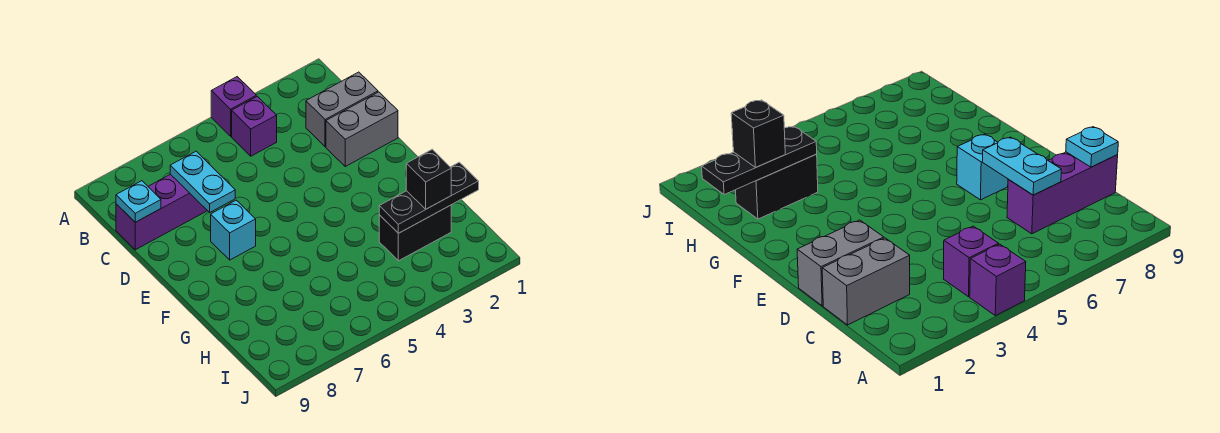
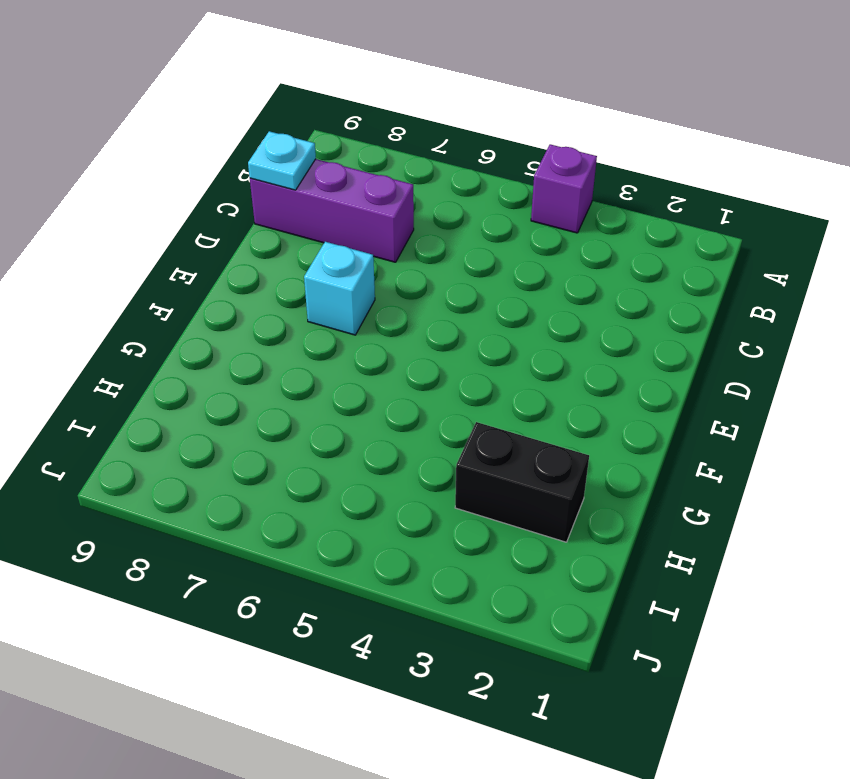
none -> purple brick B4 level 1
none -> grey brick C1:C2 level 1

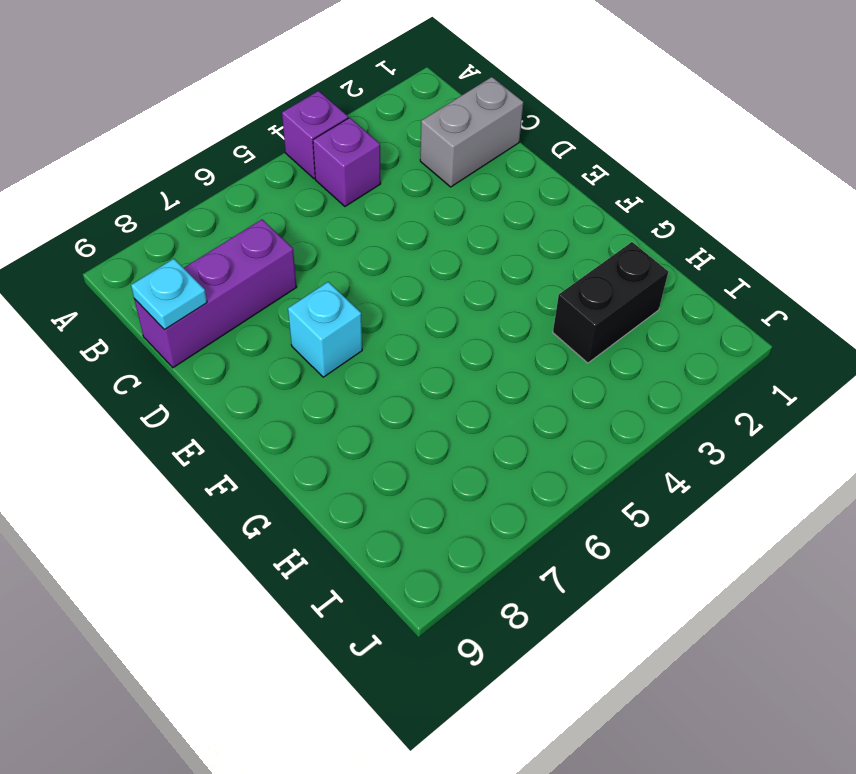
none -> grey brick D1:D2 level 1
none -> cyan plate C7:D7 level 2

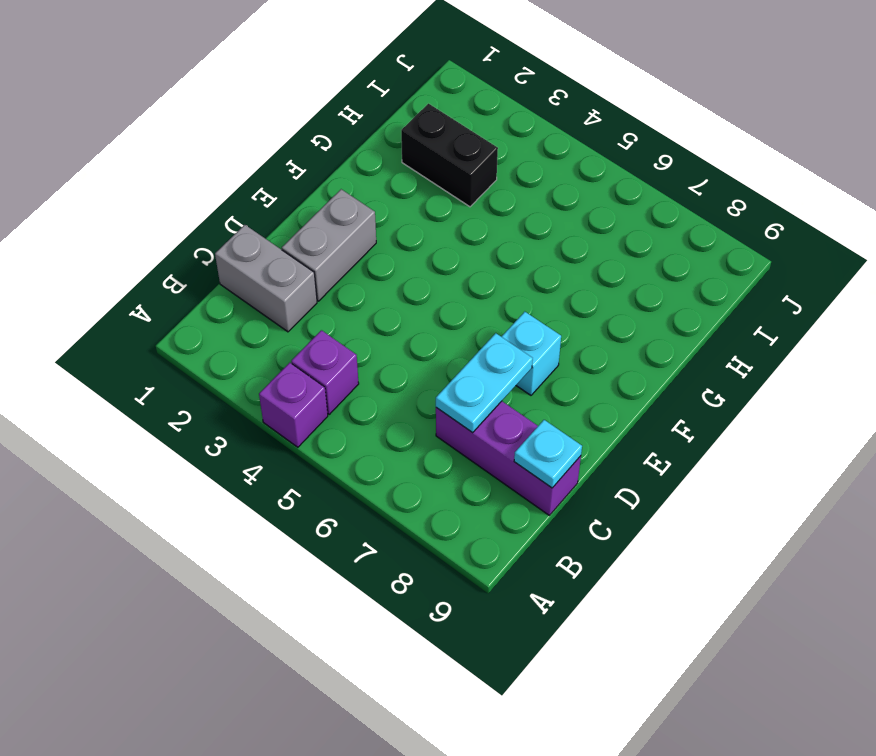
grey brick D2:E2 level 1 -> grey brick D1:D2 level 1
none -> black plate H1:H3 level 2
none -> black brick H2 level 3

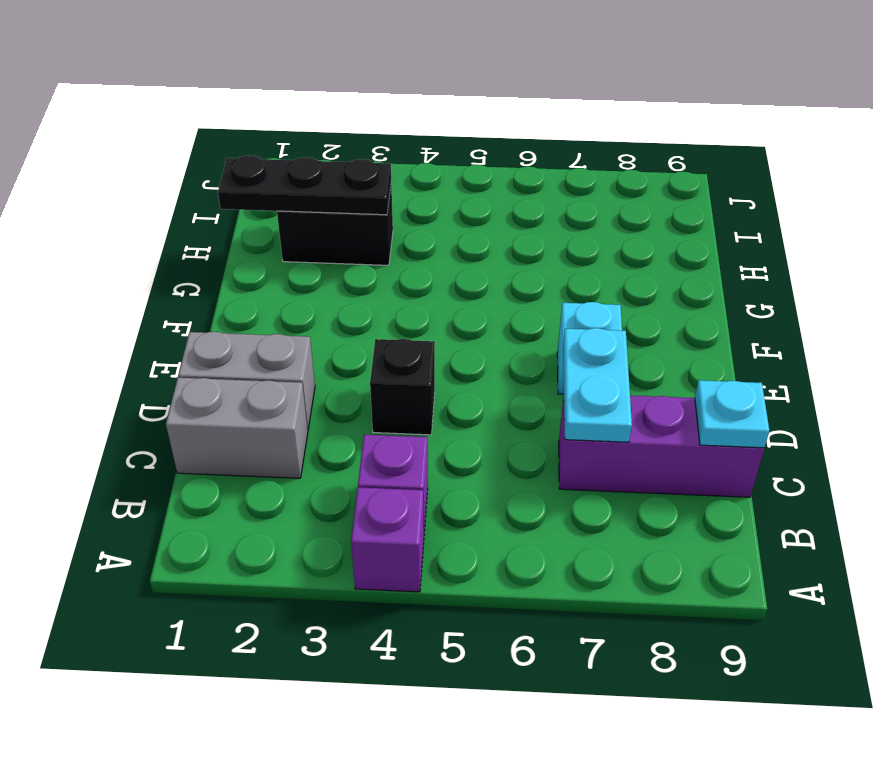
black brick D4 level 1 -> black brick H2 level 3

